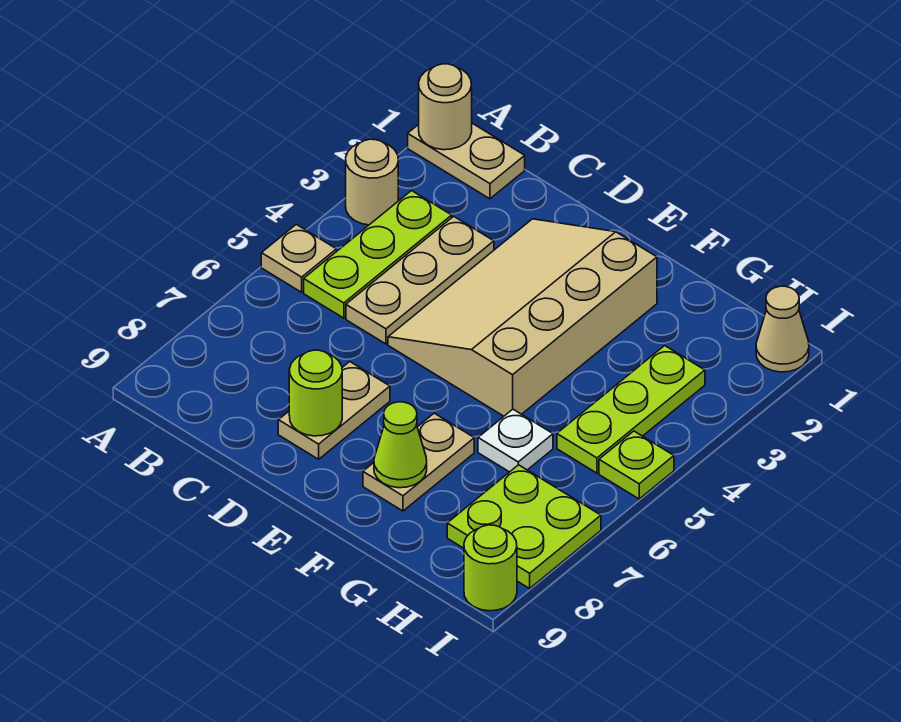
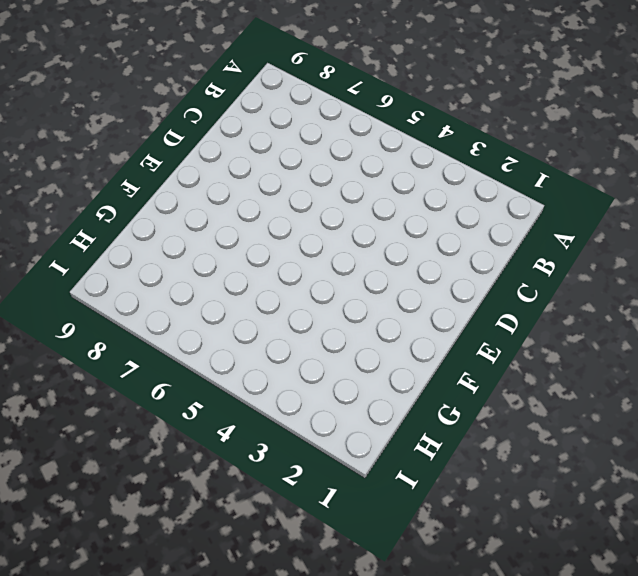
none -> tan plate A1:B1 level 1
none -> tan round brick A3 level 1
none -> tan plate A5 level 1

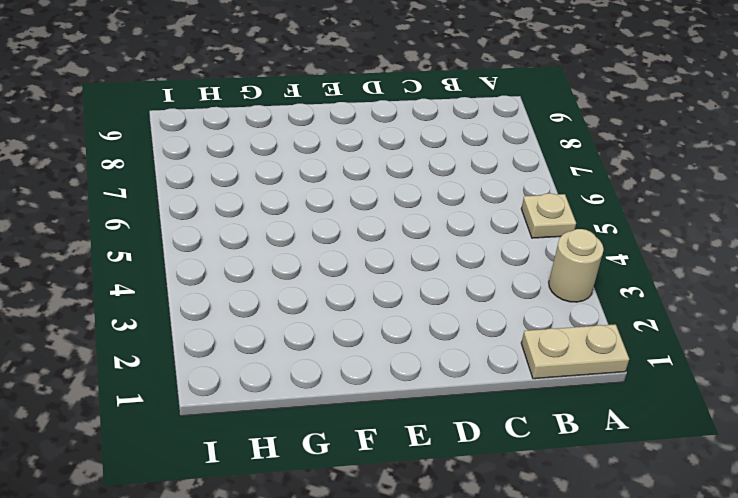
none -> lime plate B3:B5 level 1
none -> tan plate C3:C5 level 1
none -> tan slope D2:F5 level 1 top F

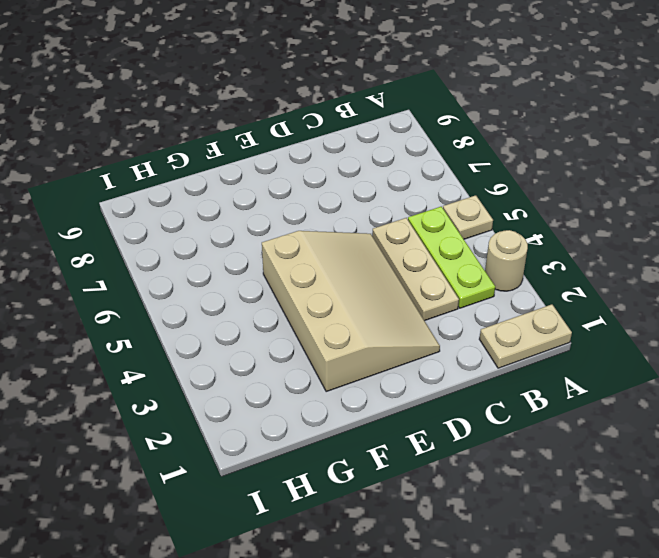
none -> tan plate D7:D8 level 1
none -> tan plate F7:F8 level 1
none -> white plate G6 level 1

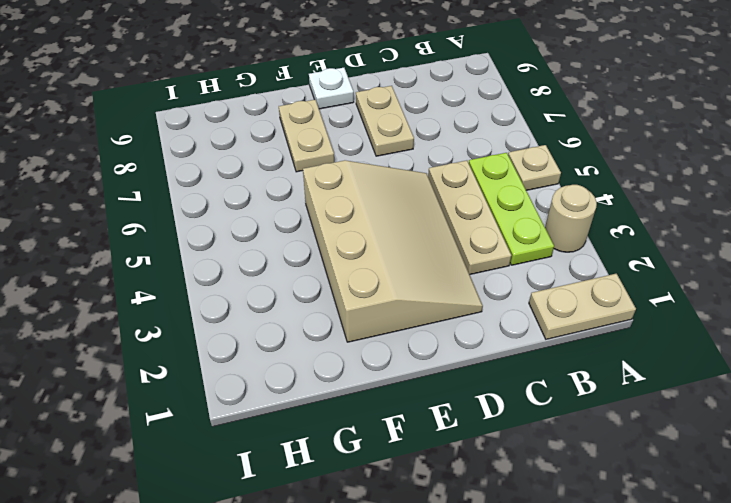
white plate E9 level 1 -> white plate G6 level 1
none -> lime plate H3:H5 level 1
none -> lime plate H7:I8 level 1
none -> tan cone I1 level 1

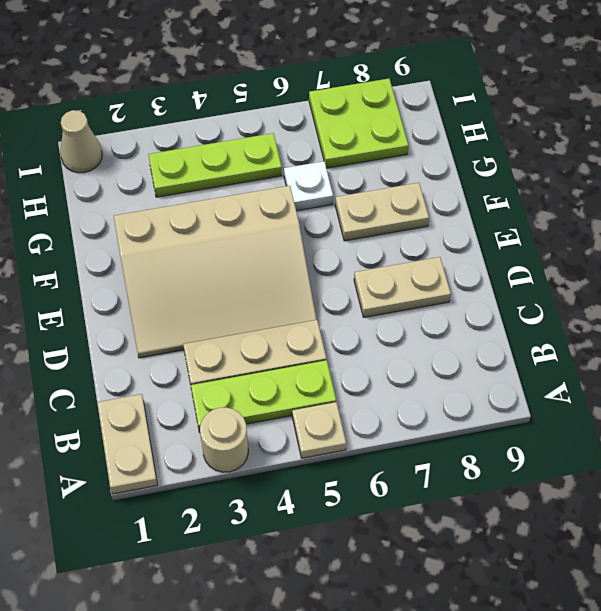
none -> lime plate I5 level 1
none -> lime round brick I9 level 1
none -> tan round brick A1 level 2

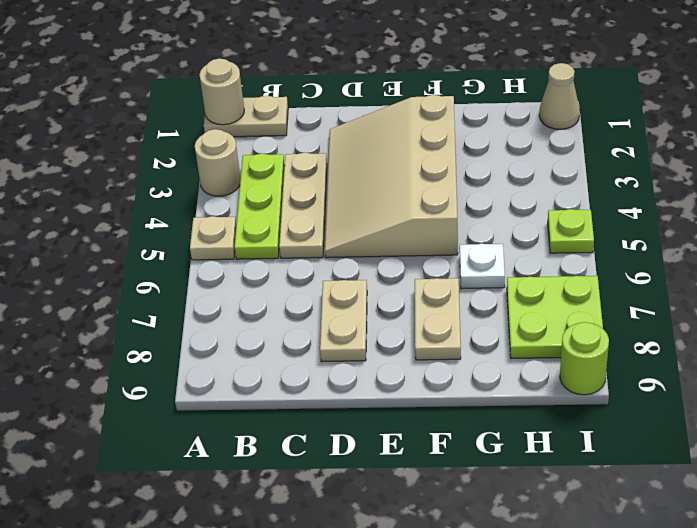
none -> lime plate H3:H5 level 1
none -> lime round brick D8 level 2
none -> lime cone F8 level 2

